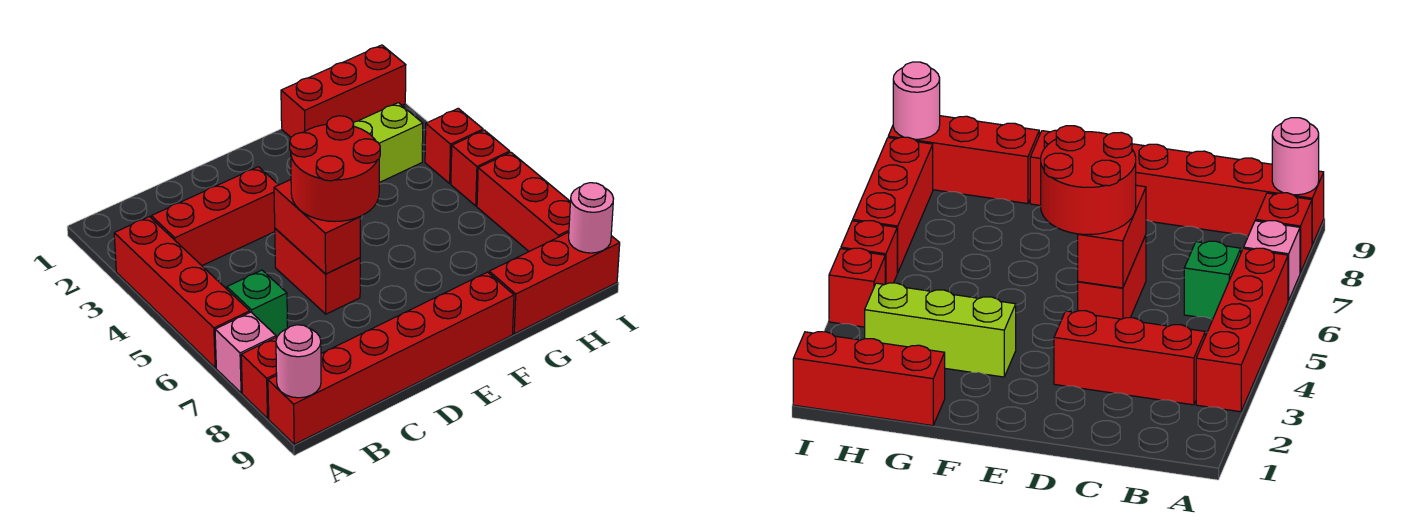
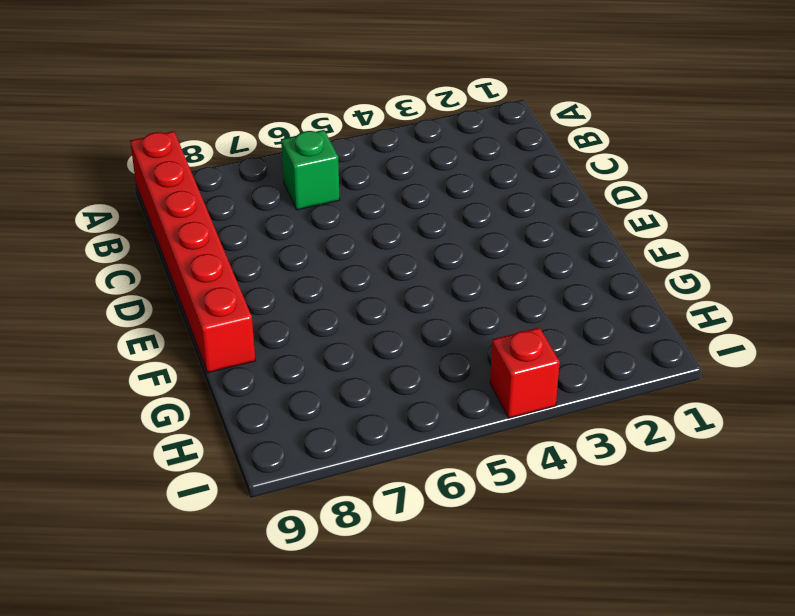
none -> red brick A3:A6 level 1
none -> pink brick A7 level 1
none -> red brick A8 level 1

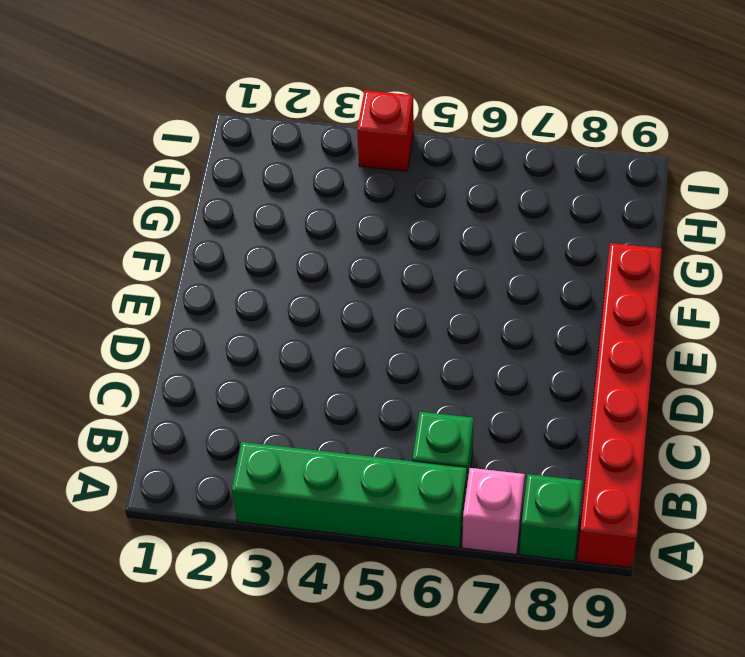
green brick A3:A6 level 1 -> red brick A3:A6 level 1
green brick A8 level 1 -> red brick A8 level 1
none -> red brick B3:D3 level 1
none -> red brick D5:D6 level 1
none -> lime brick F3:H3 level 1

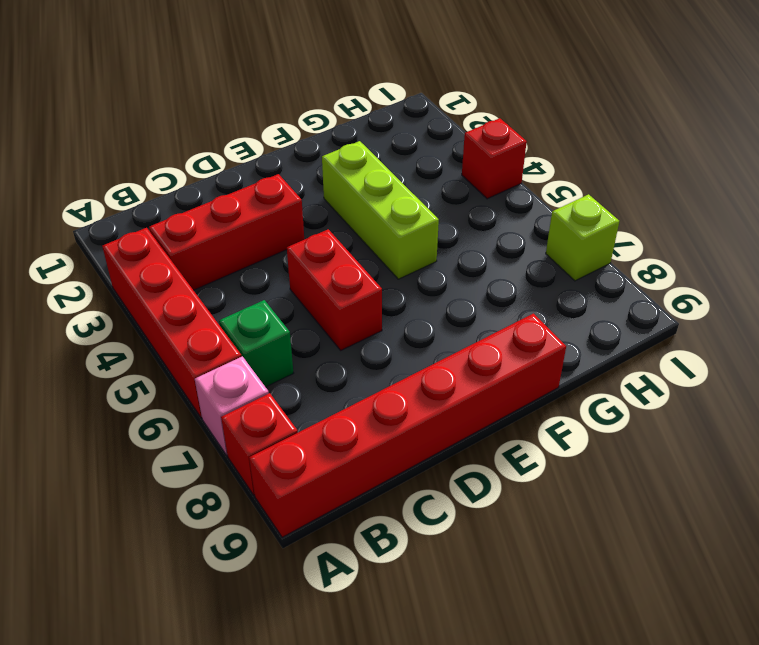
lime brick F3:F5 level 1 -> lime brick F3:H3 level 1
lime brick I7 level 1 -> red brick I6:I8 level 1
none -> red brick G1:I1 level 1
none -> red brick G9:I9 level 1
none -> red brick I5 level 1

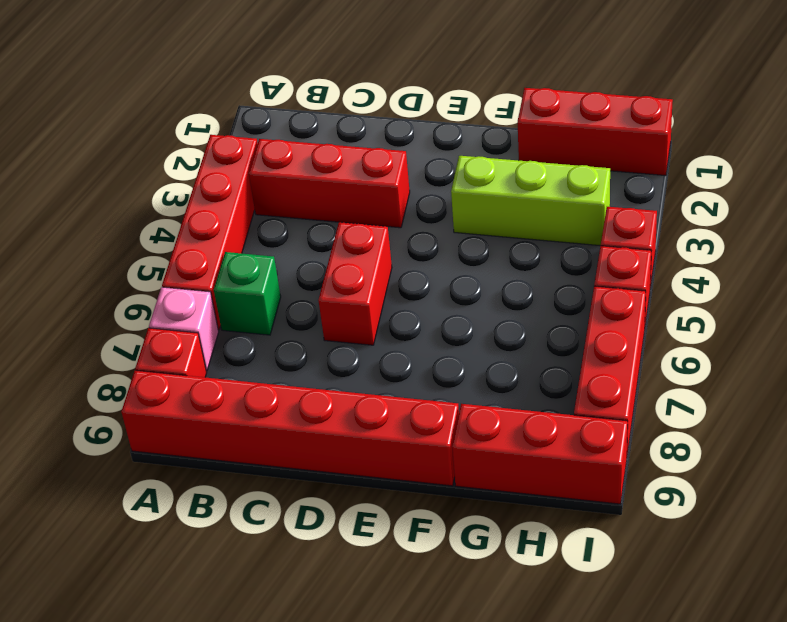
none -> pink round brick A9 level 2
none -> red brick D5:D6 level 2
none -> pink round brick I9 level 2

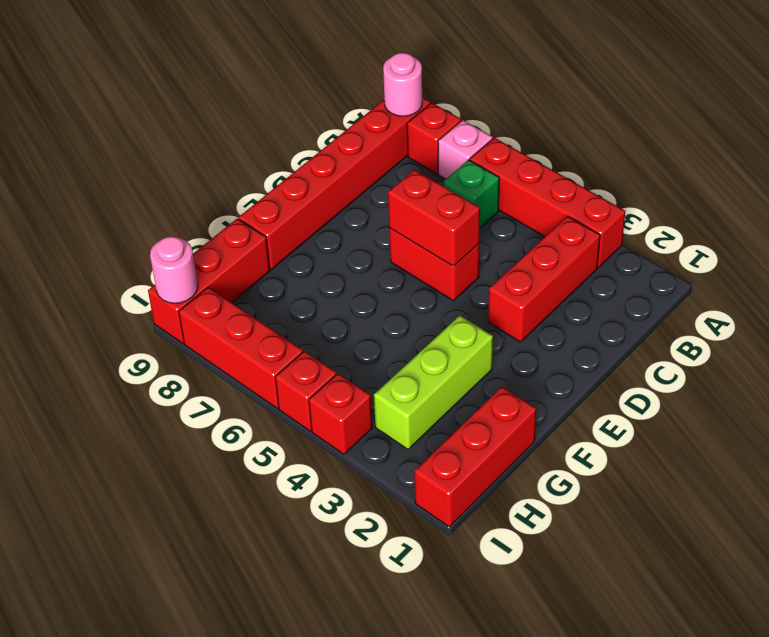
none -> red round brick D5:E6 level 3

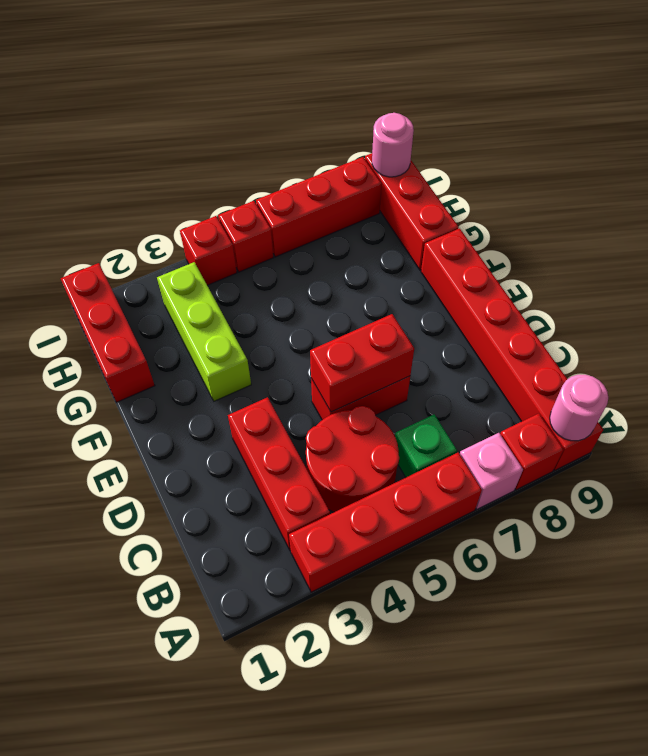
red round brick B4:C5 level 1 -> red round brick D5:E6 level 3

